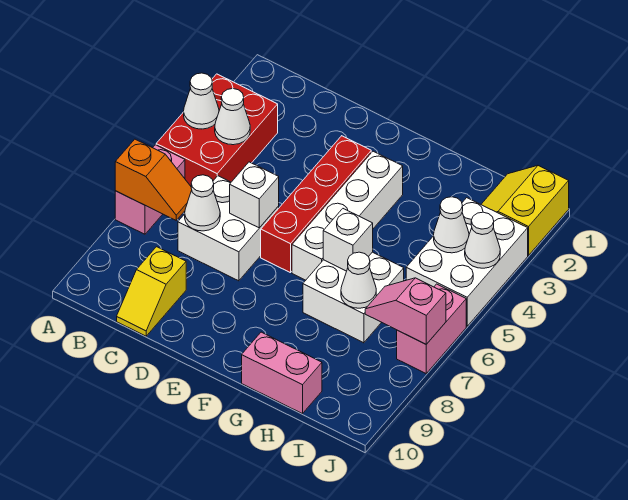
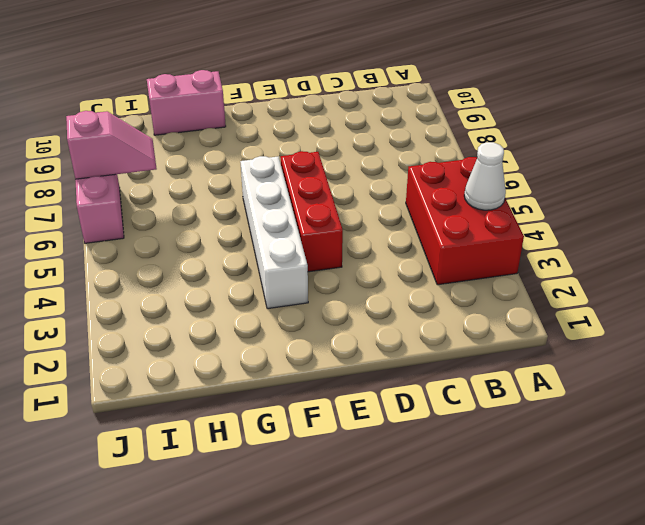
red brick E4:E6 level 1 -> red brick E3:E6 level 1
none -> pink brick A6:A7 level 1
none -> white brick C6:D7 level 1
none -> yellow slope C9:C10 level 1 top 9

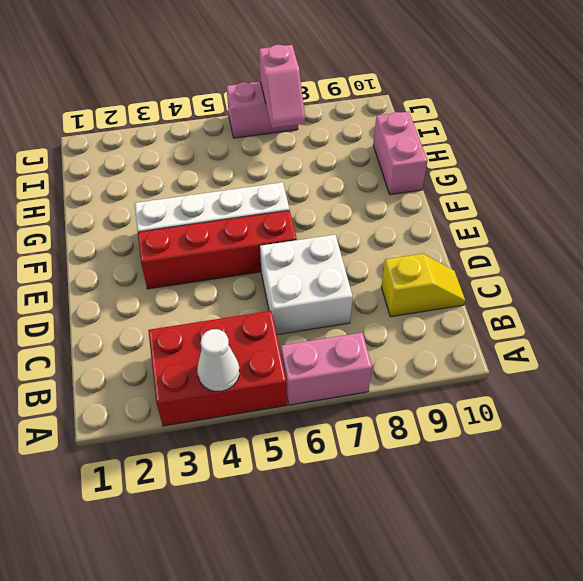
none -> white brick G6:H7 level 1
none -> yellow slope I1:J2 level 1 top J
none -> white brick I3:J5 level 1

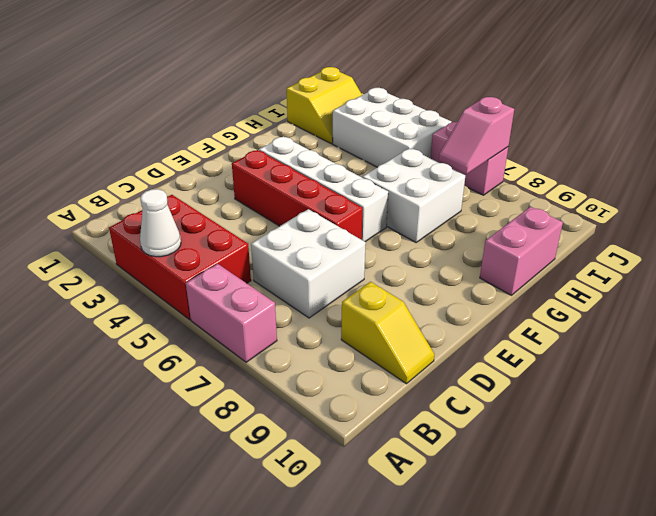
yellow slope I1:J2 level 1 top 1 -> yellow slope I1:J2 level 1 top J
none -> orange slope A7:B7 level 2 top A
none -> white cone B4 level 2
none -> white cone C7 level 2

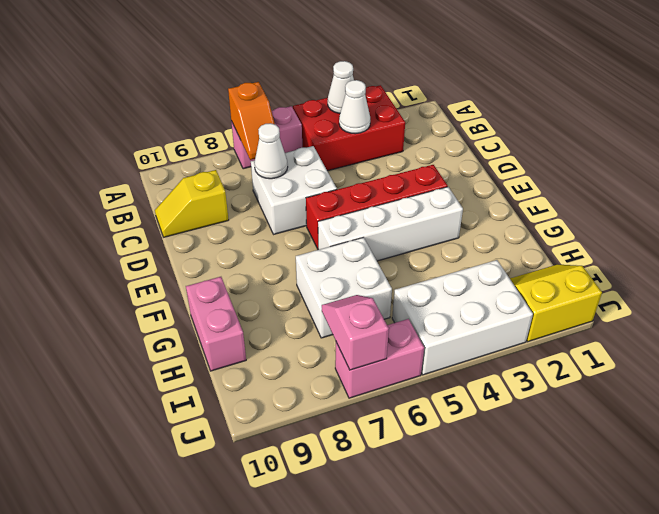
none -> white brick D6 level 2
none -> white brick G6 level 2
none -> white cone H7 level 2

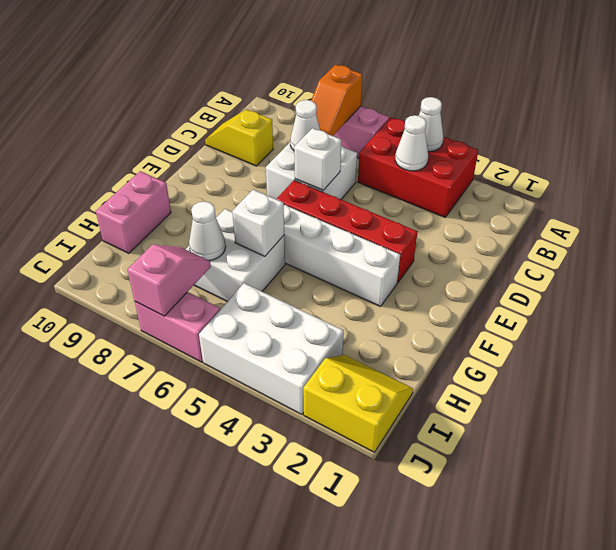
none -> white cone I4 level 2
none -> white cone J4 level 2

